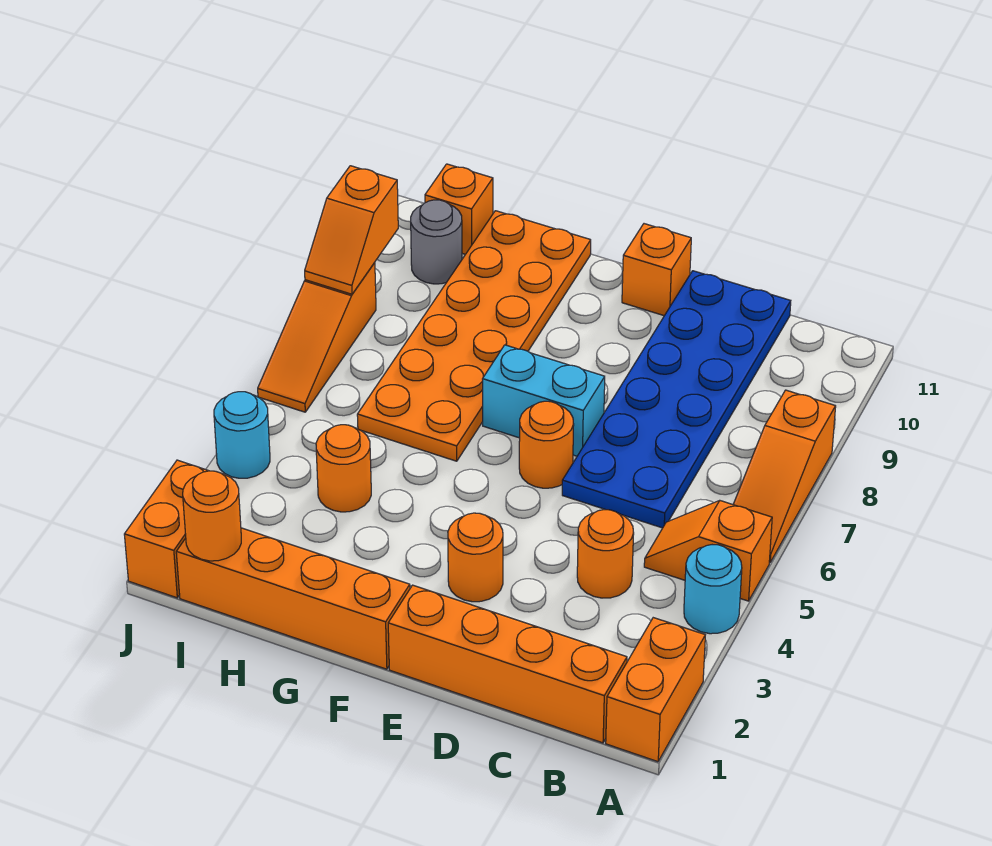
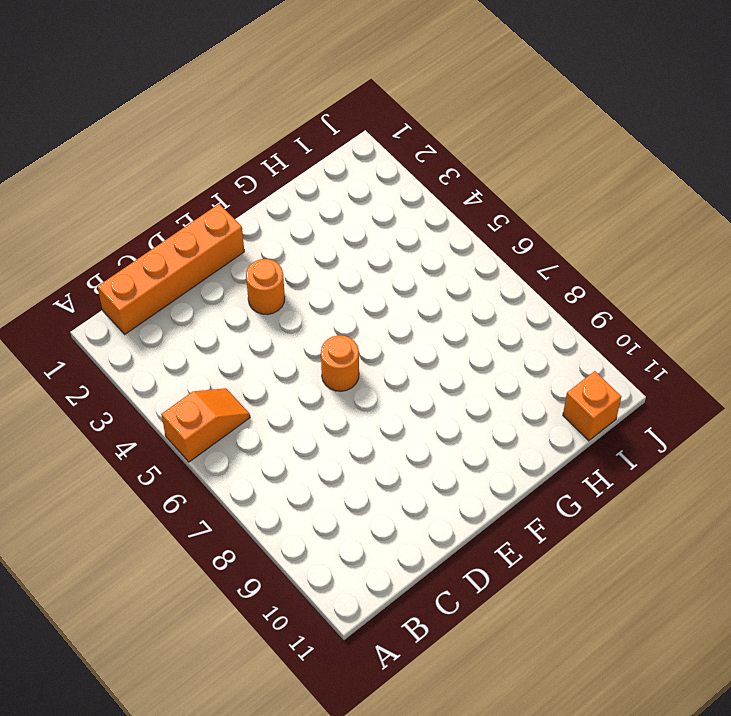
none -> orange brick A1:A2 level 1
none -> cyan round brick A4 level 1
none -> orange slope A6:A8 level 1 top 8

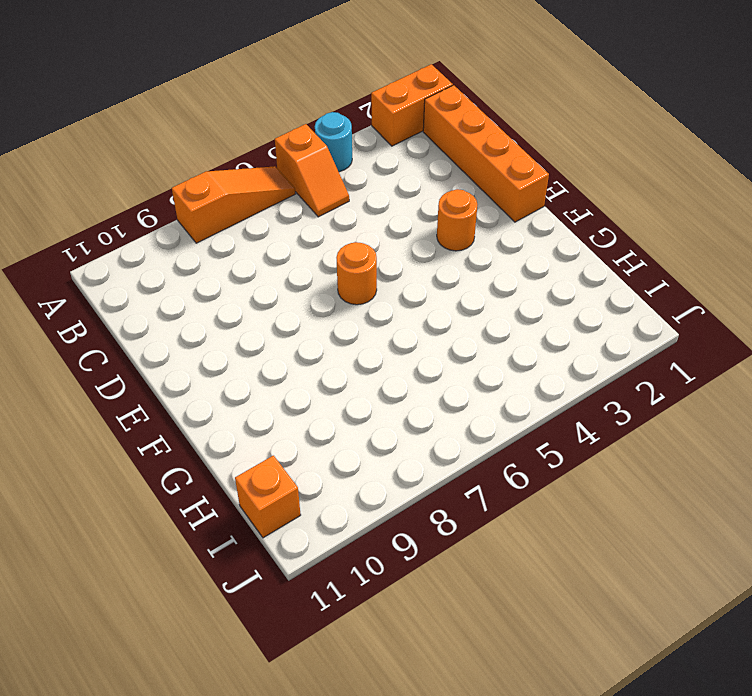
none -> orange round brick C4 level 1
none -> blue plate C6:D11 level 1
none -> cyan brick E7:F7 level 1

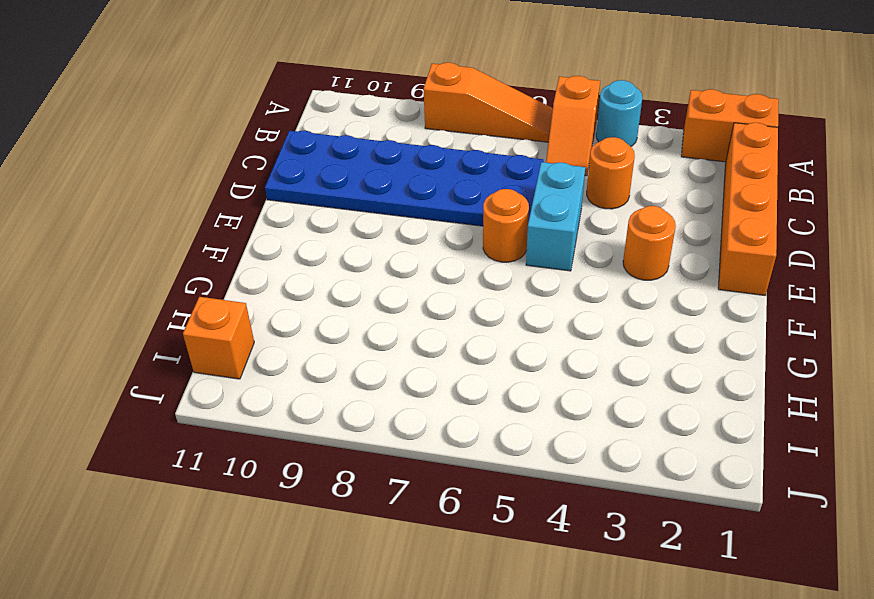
cyan brick D5:E5 level 1 -> cyan brick E7:F7 level 1
none -> orange brick E11 level 1
none -> orange brick F1:I1 level 1
none -> orange plate G6:H11 level 1

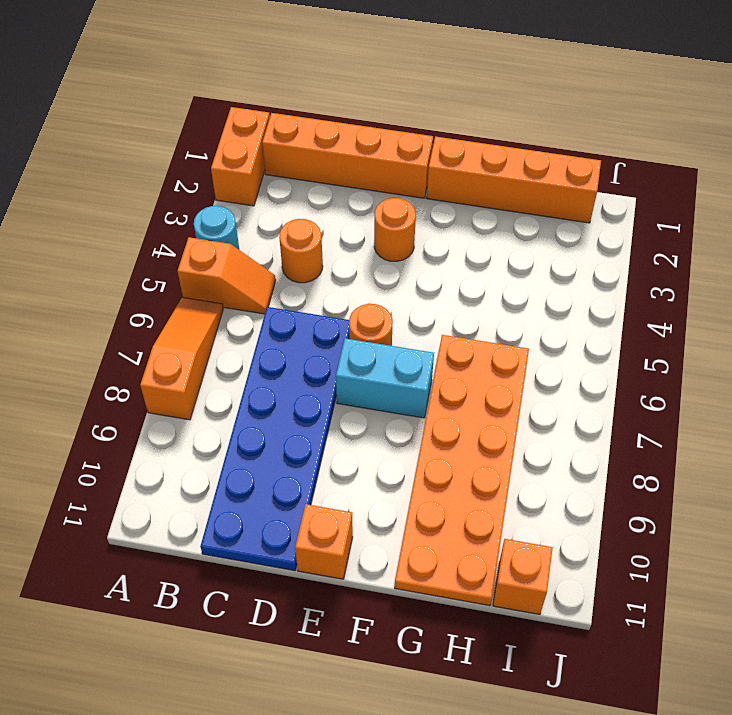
none -> orange round brick H4 level 1
none -> grey round brick I10 level 1
none -> orange brick J1:J2 level 1

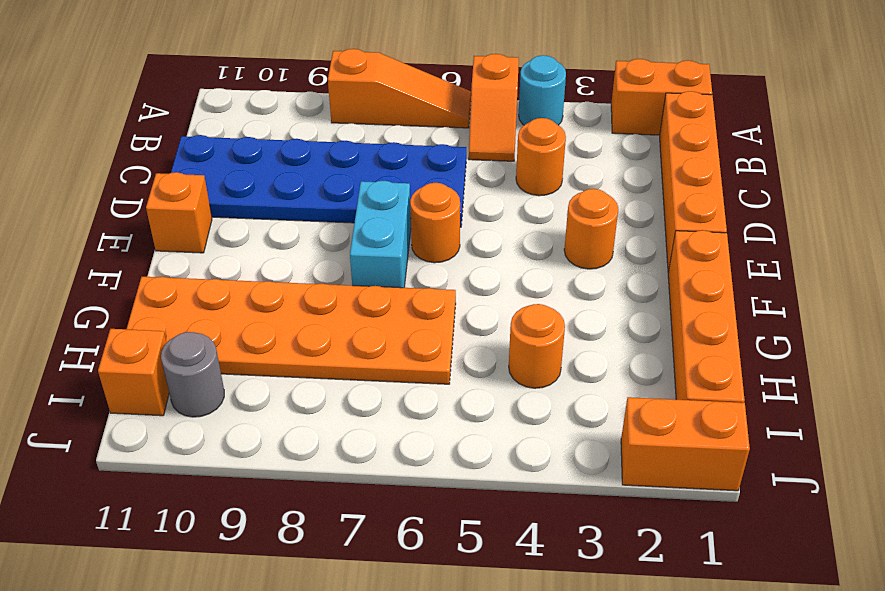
none -> cyan round brick J4 level 1
none -> orange slope J6:J8 level 1 top 8
none -> orange round brick I1 level 2

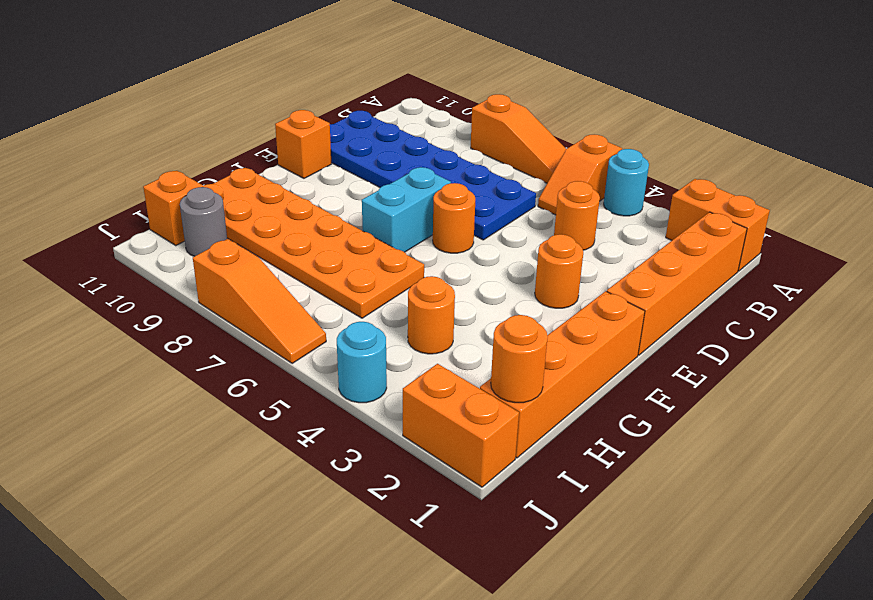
none -> orange slope J8:J9 level 2 top 9

